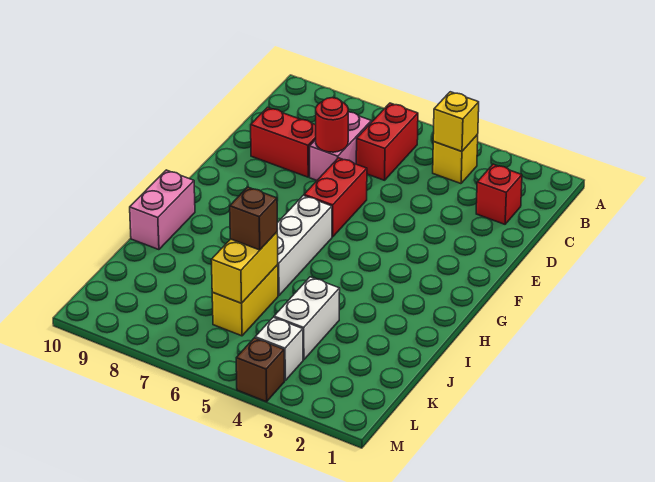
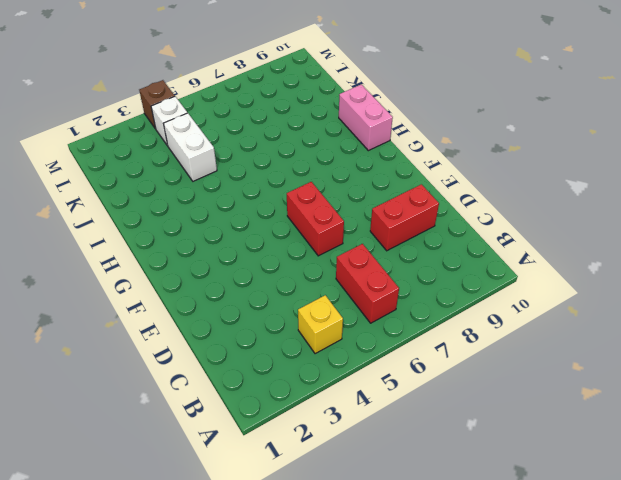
none -> red brick C2 level 1
none -> pink brick C7:D7 level 1
none -> white brick G6:I6 level 1

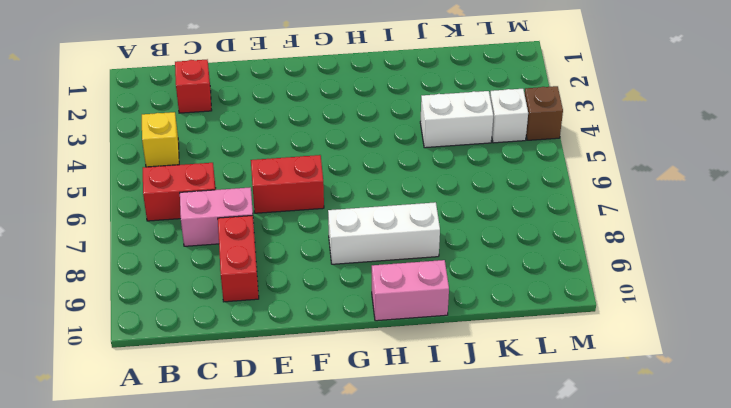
white brick G8:I8 level 1 -> white brick G6:I6 level 1
none -> yellow brick J6:K6 level 1
none -> yellow brick B4 level 2
none -> red round brick D7 level 2

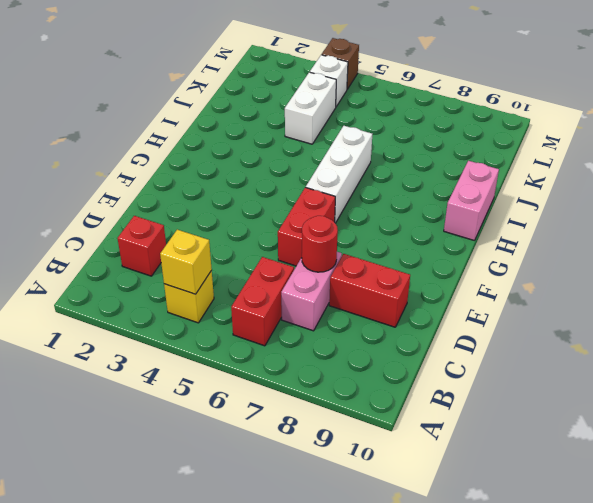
none -> yellow brick J6:K6 level 1
none -> yellow brick J6:K6 level 2
none -> brown brick J6 level 3

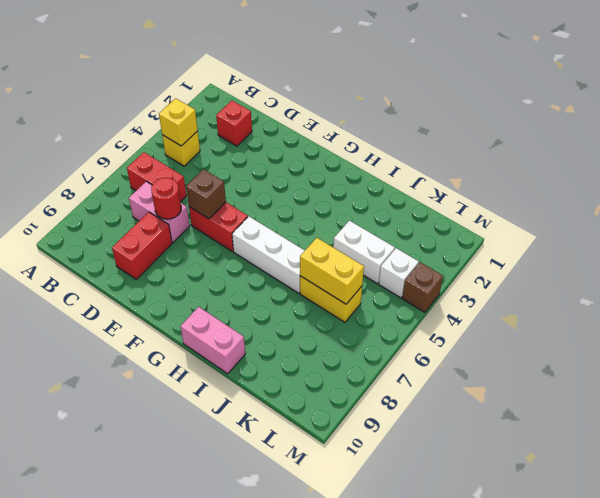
brown brick E6 level 2 -> brown brick J6 level 3

